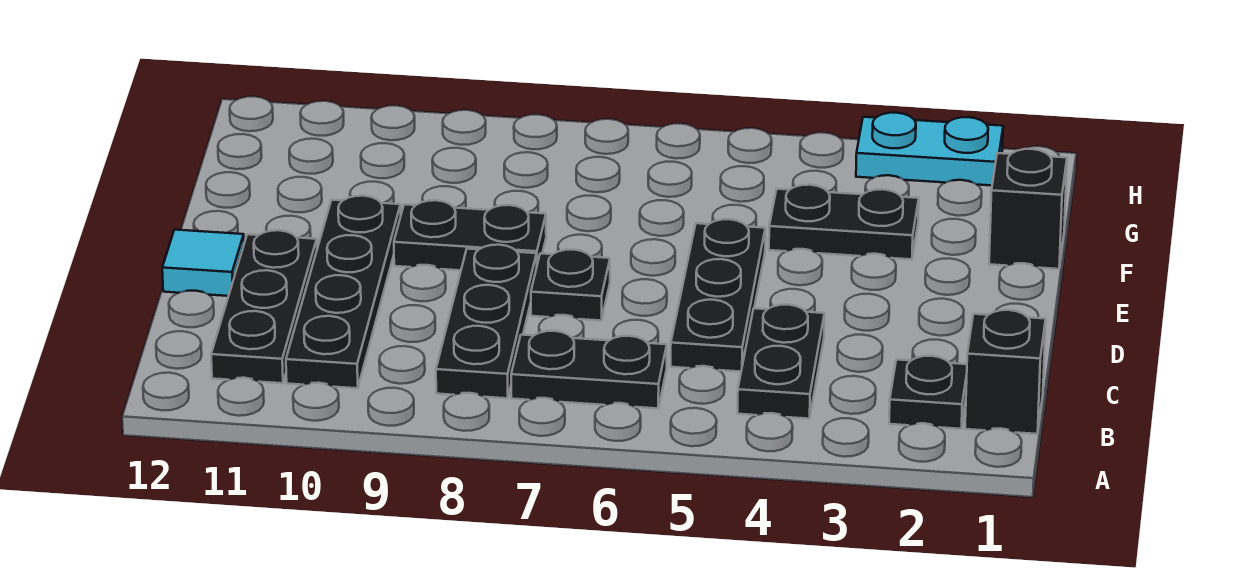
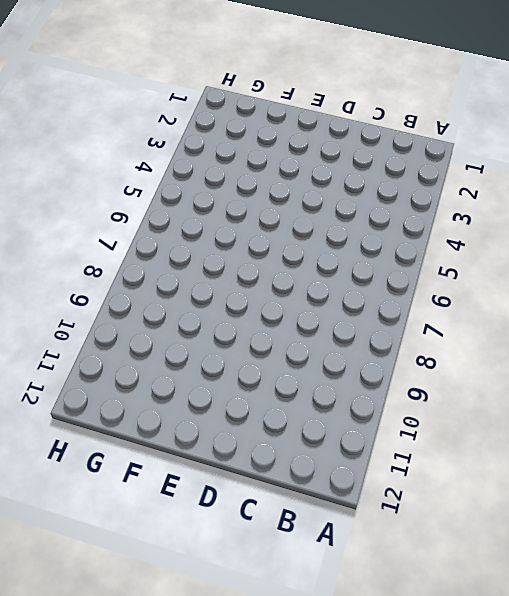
none -> black brick B1 level 1
none -> black plate B2 level 1
none -> black plate B4:C4 level 1

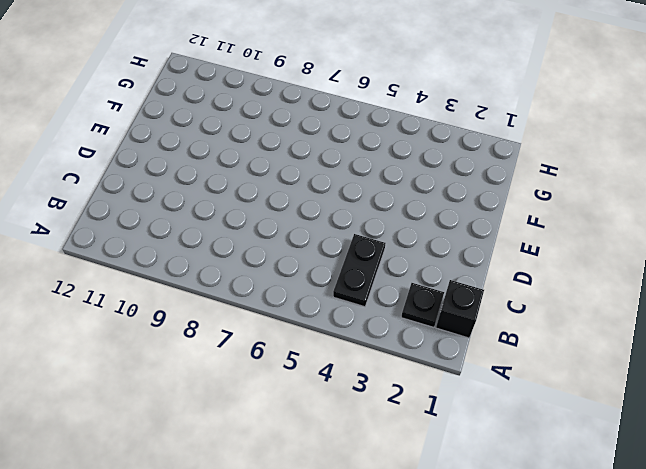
none -> black plate B6:B7 level 1
none -> black plate B8:D8 level 1
none -> black plate B10:E10 level 1

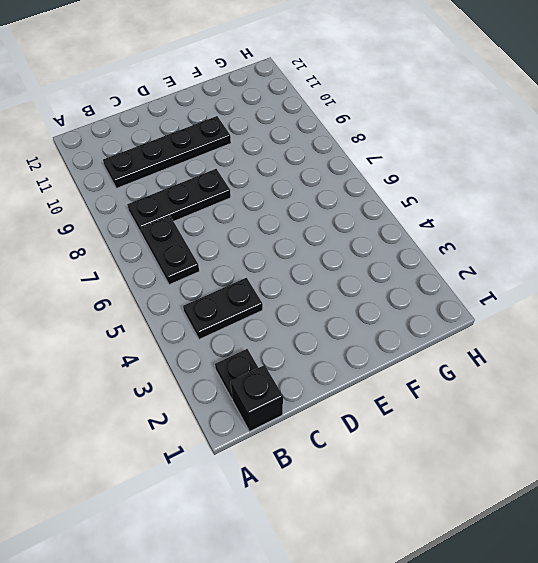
none -> black plate B11:D11 level 1
none -> black plate C5:E5 level 1
none -> black plate D7 level 1

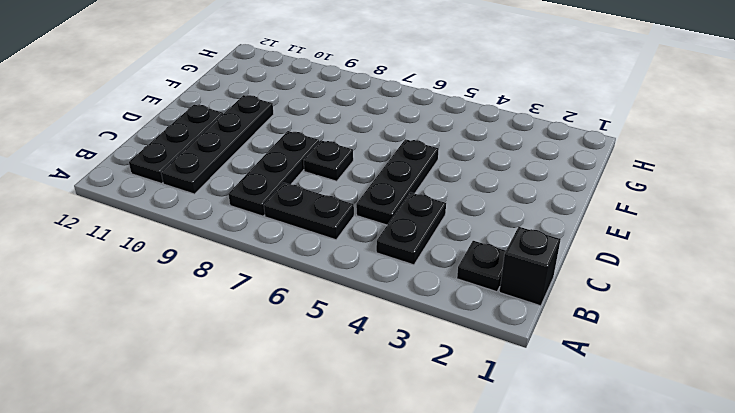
none -> cyan tile D12 level 1
none -> black plate E8:E9 level 1
none -> black brick F1 level 1

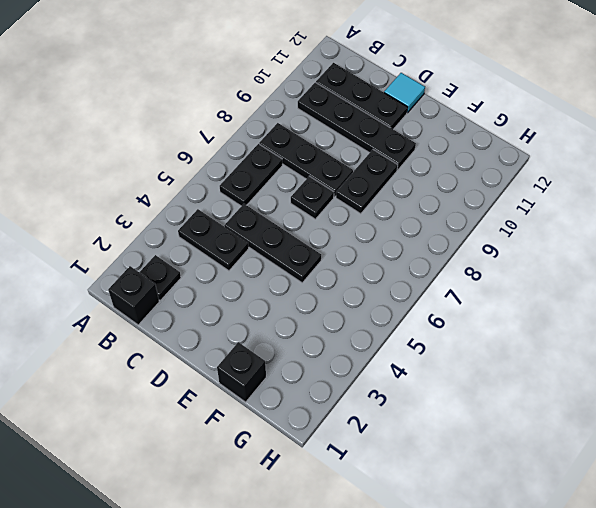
none -> black plate F3:F4 level 1
none -> cyan plate H2:H3 level 1

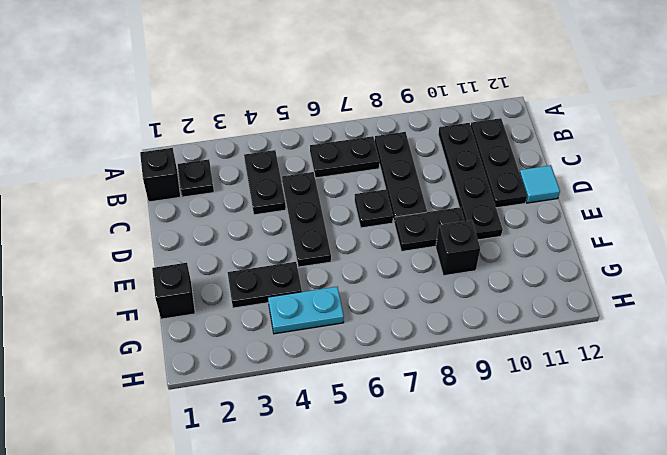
black brick F9 level 1 -> none
cyan plate G4:G5 level 1 -> cyan plate H2:H3 level 1

